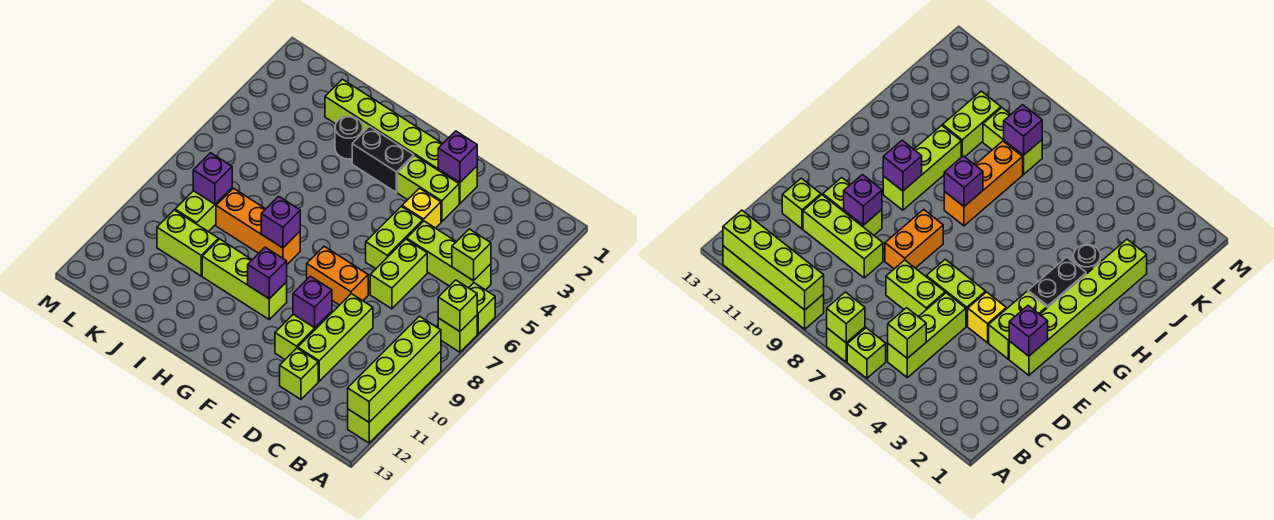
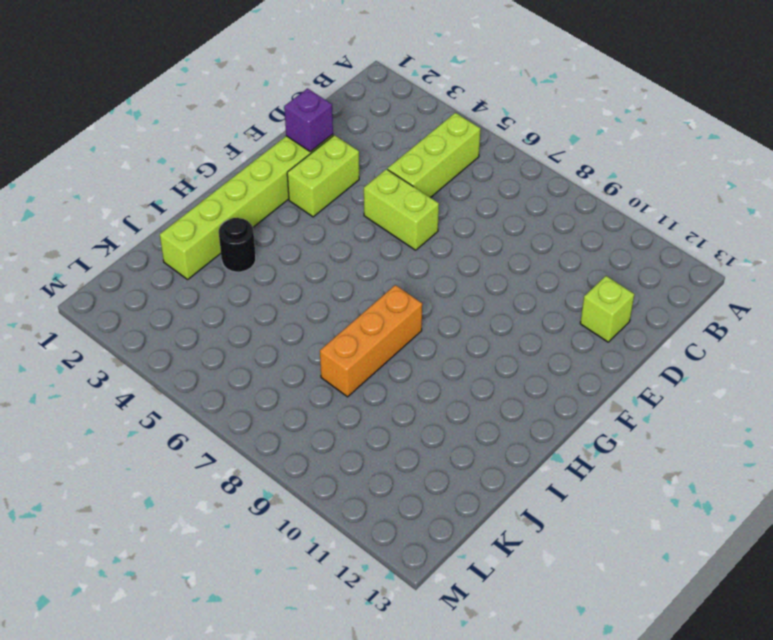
none -> lime brick A6 level 1
none -> lime brick A7 level 1
none -> lime brick A9:A12 level 1

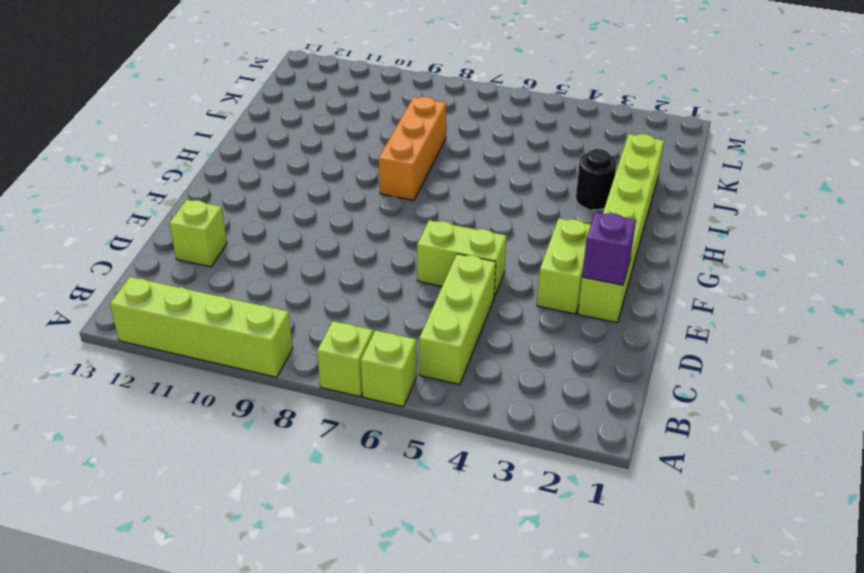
none -> lime brick D6:D7 level 1
none -> lime brick D9:D11 level 1
none -> yellow brick E4 level 1

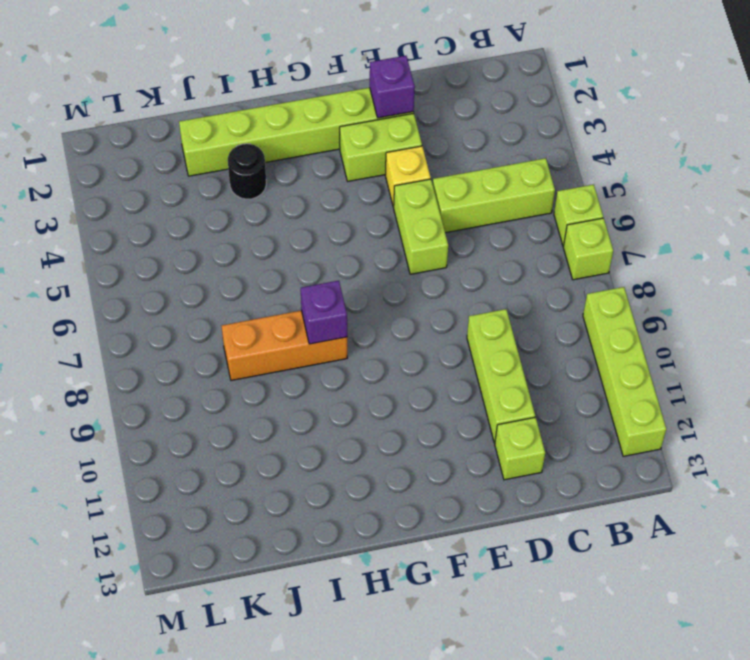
none -> lime brick D6:D7 level 1
none -> orange brick E8:F8 level 1
none -> lime brick E10:E11 level 1

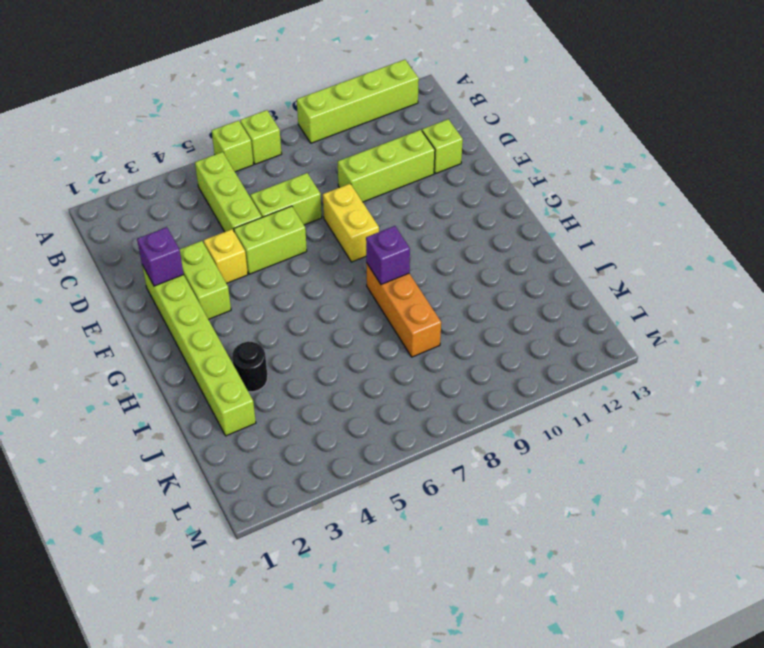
yellow brick E8:F8 level 1 -> orange brick E8:F8 level 1
none -> lime brick E10:E11 level 1
none -> black brick G3:H3 level 1
none -> lime brick G10:I10 level 1

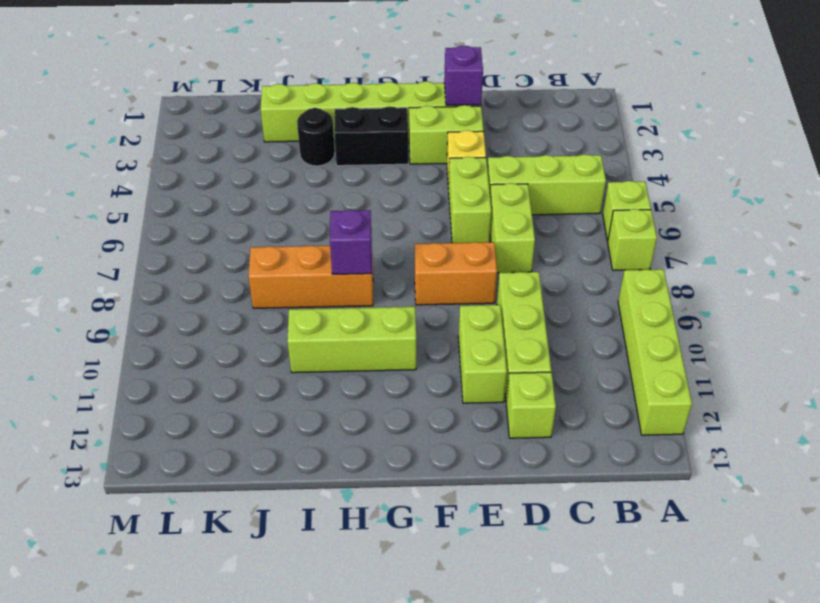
none -> lime brick J10:K10 level 1
none -> lime brick K8:K9 level 1
none -> lime brick A7 level 2

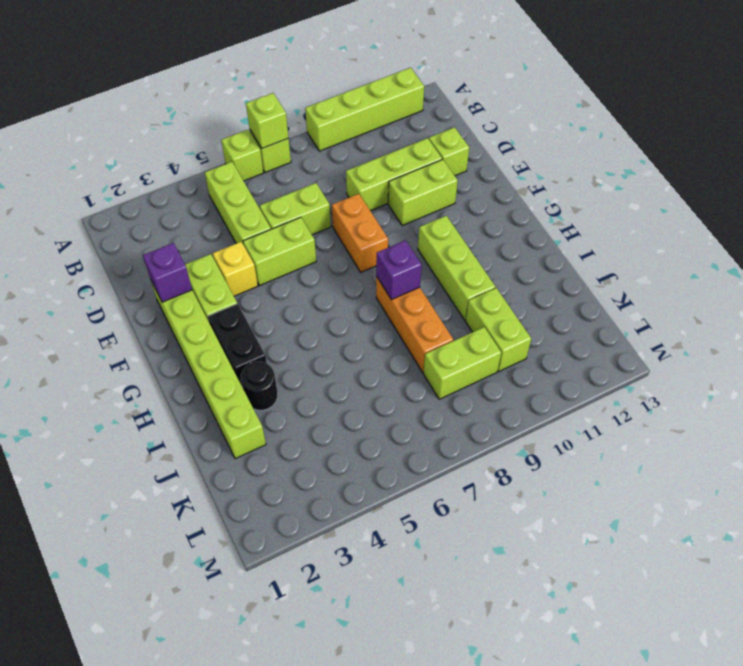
none -> lime brick A9:A12 level 2
none -> lime brick B5 level 2
none -> purple brick E10 level 2

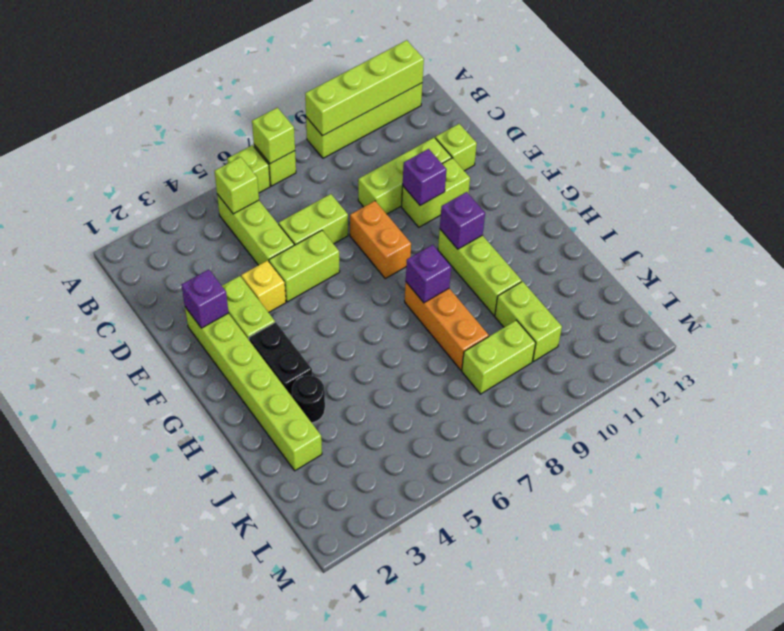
none -> purple brick K8 level 2

